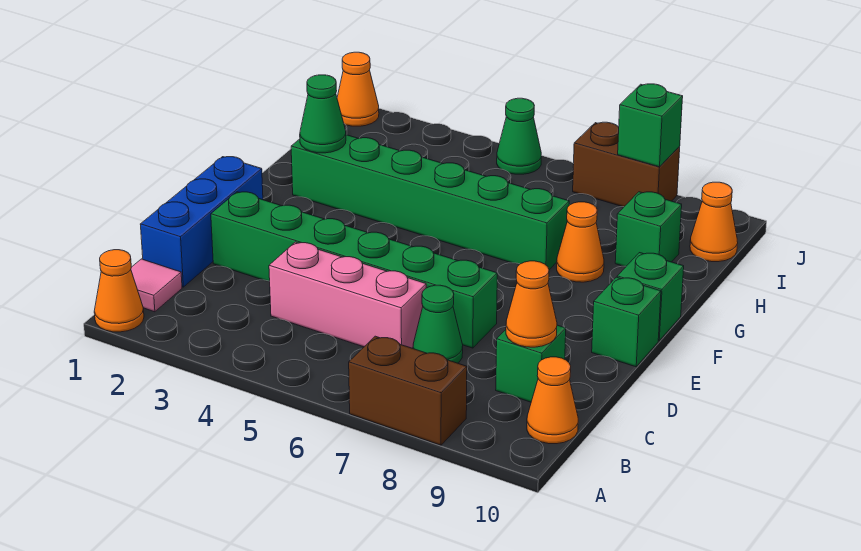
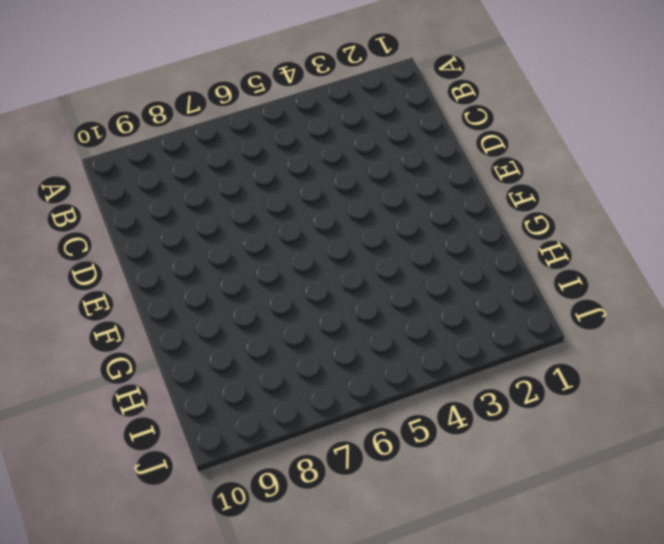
none -> orange cone A1 level 1
none -> brown brick A7:A8 level 1
none -> pink tile B1 level 1

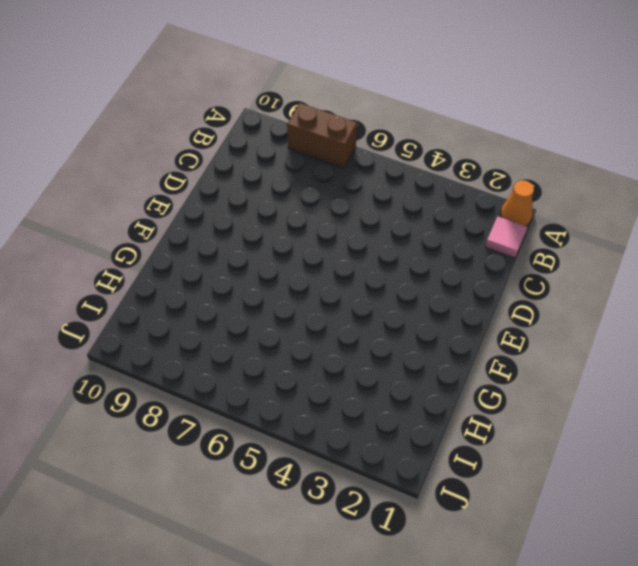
none -> orange cone B10 level 1
none -> blue brick C1:E1 level 1
none -> pink brick C4:C6 level 1

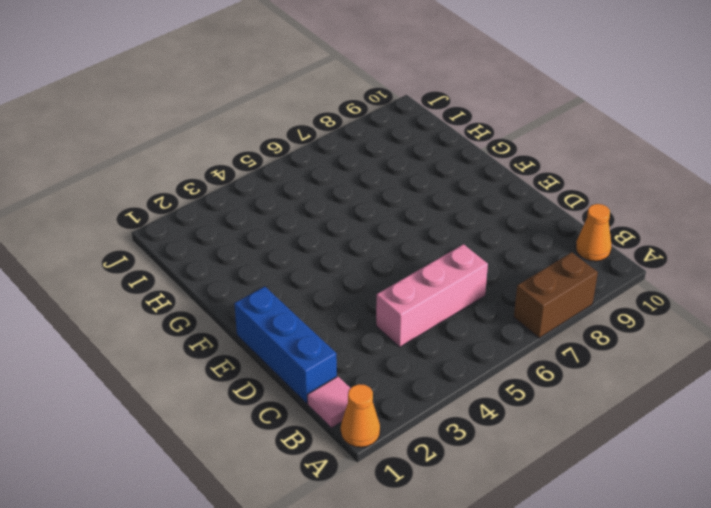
none -> green cone C7 level 1
none -> green brick C9 level 1
none -> green brick D2:D7 level 1

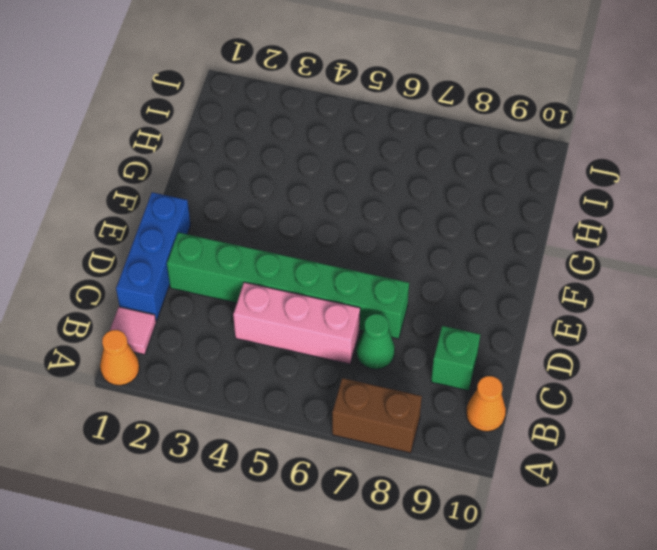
none -> green brick E10 level 1
none -> green brick F10 level 1
none -> green brick G2:G7 level 1

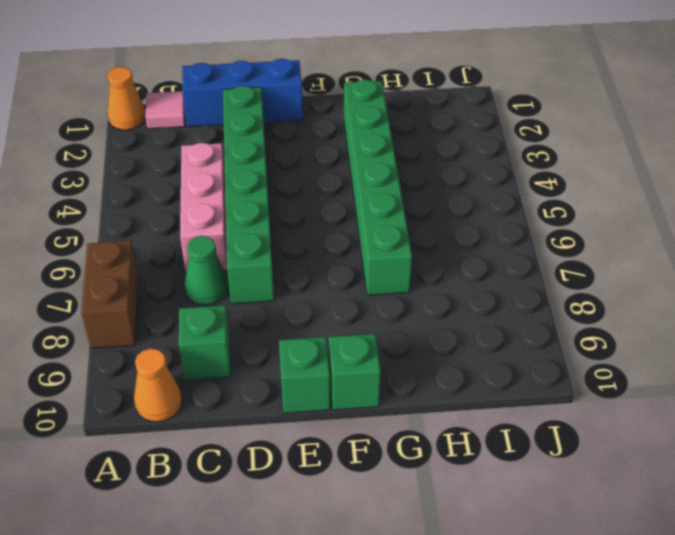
none -> orange cone G8 level 1
none -> green brick H9 level 1
none -> orange cone I10 level 1

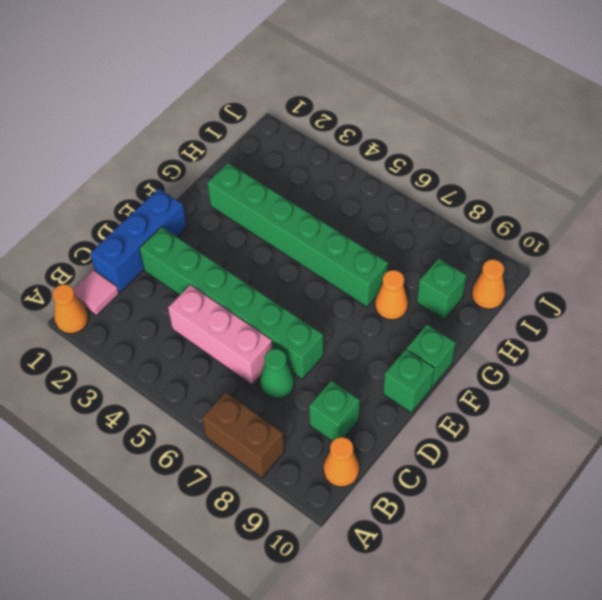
none -> orange cone J1 level 1
none -> green cone J5 level 1
none -> brown brick J7:J8 level 1

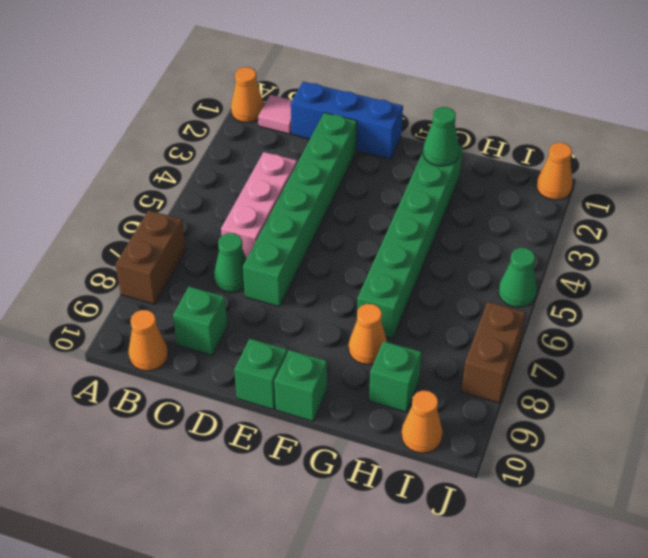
none -> orange cone C9 level 2
none -> green brick J8 level 2

